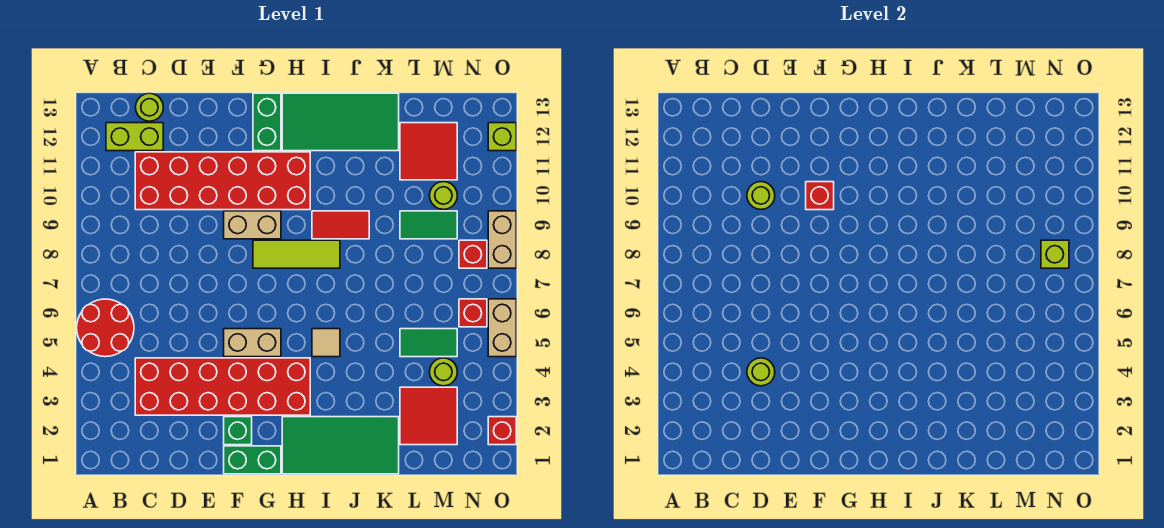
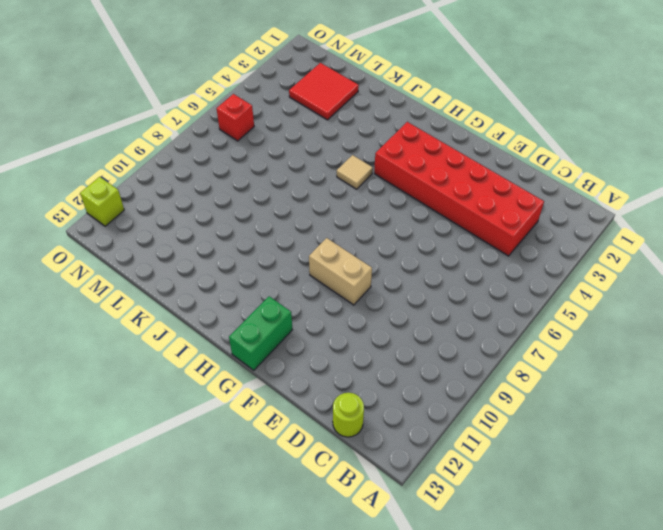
none -> red round brick A5:B6 level 1
none -> lime brick B12:C12 level 1
none -> red brick C10:H11 level 1
none -> green brick F1:G1 level 1

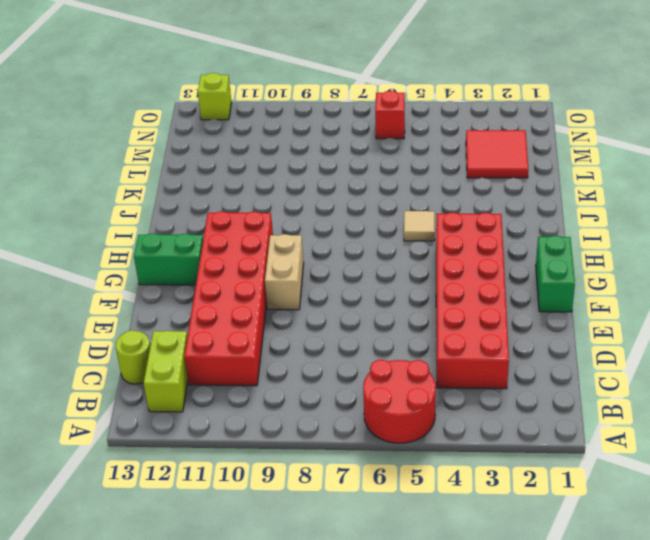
none -> green brick F2 level 1
none -> tan brick F5:G5 level 1
none -> lime tile G8:I8 level 1
none -> green tile H1:K2 level 1

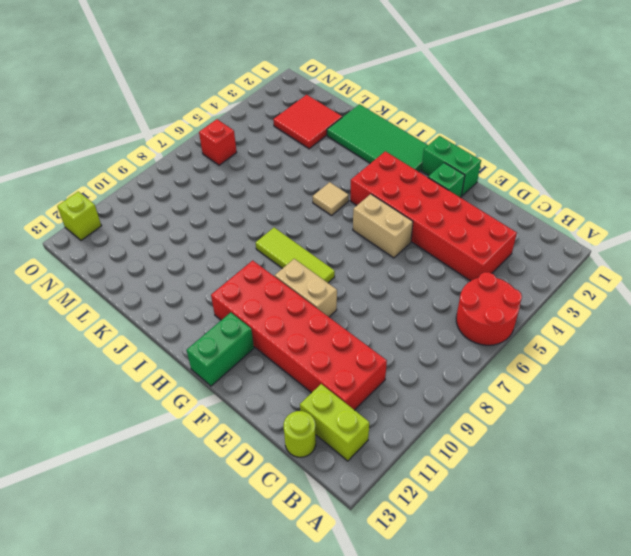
none -> green tile H12:K13 level 1
none -> red tile I9:J9 level 1
none -> green tile L5:M5 level 1
none -> green tile L9:M9 level 1

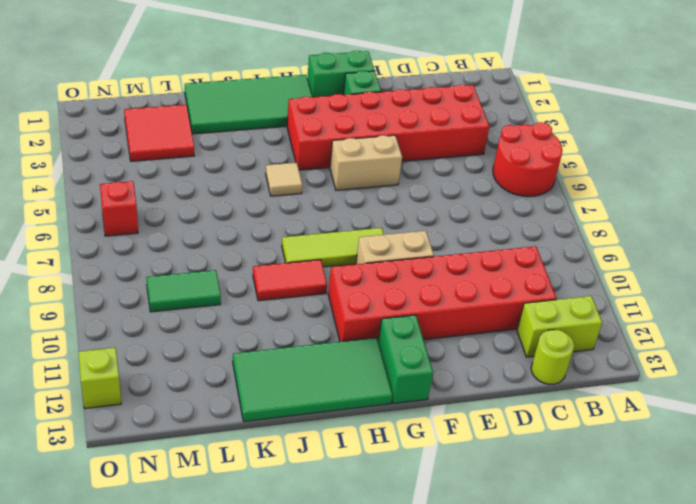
none -> green tile L5:M5 level 1
none -> red tile L11:M12 level 1
none -> lime round brick M4 level 1
none -> lime round brick M10 level 1

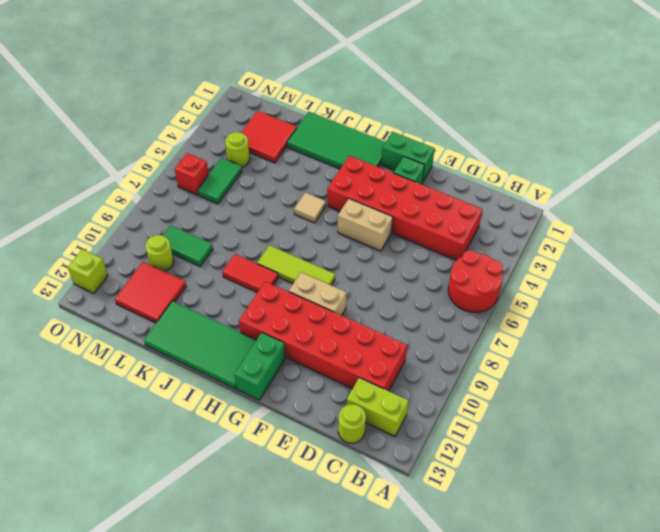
green tile M5:M6 level 1 -> green tile L5:M5 level 1
none -> red brick N8 level 1
none -> red brick O2 level 1
none -> tan brick O5:O6 level 1
none -> tan brick O8:O9 level 1

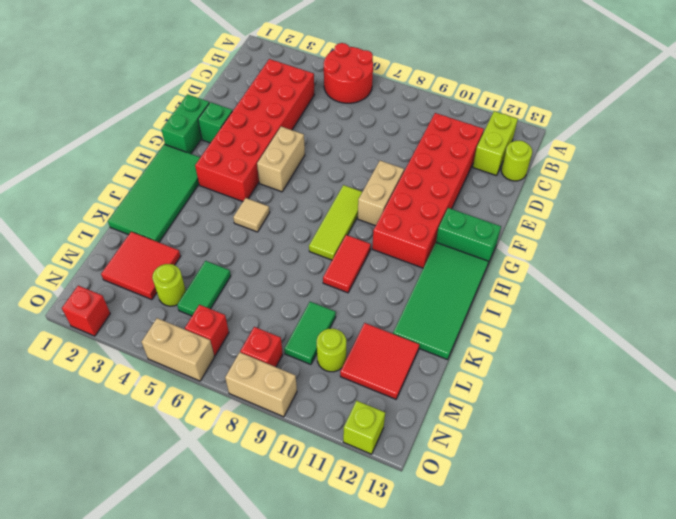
none -> lime round brick D4 level 2
none -> lime round brick D10 level 2
none -> red brick F10 level 2
none -> lime brick N8 level 2

